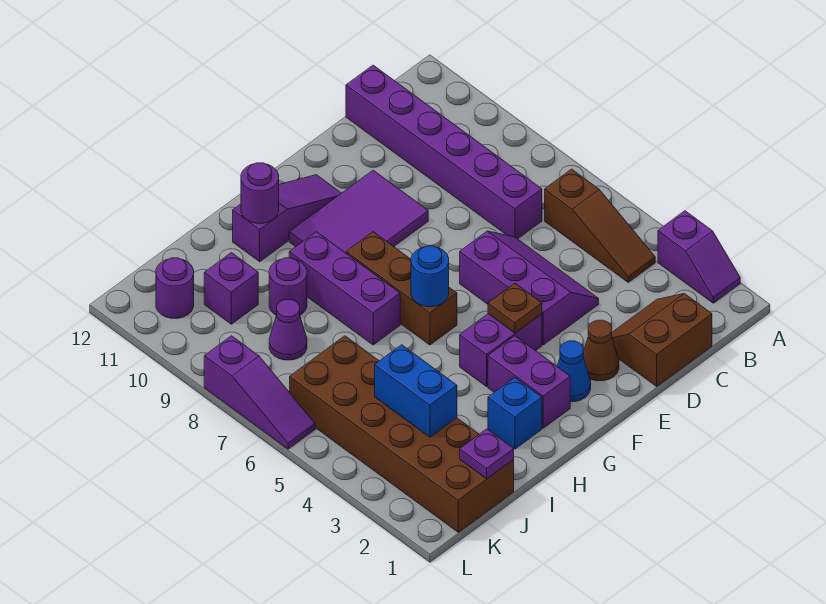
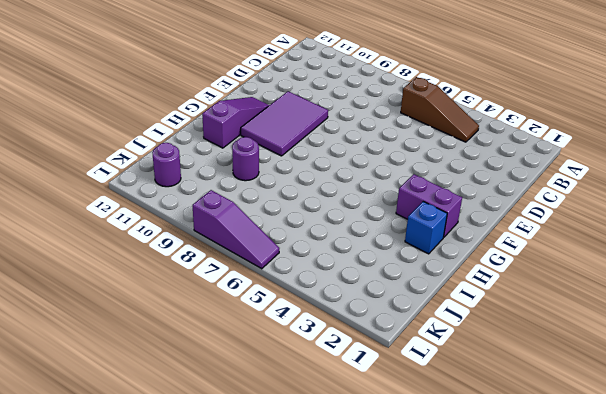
none -> purple slope A2:A3 level 1 top 3
none -> brown slope C1:D2 level 1 top 1
none -> purple brick C7:C12 level 1

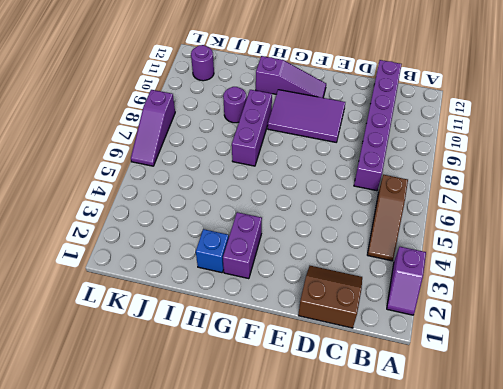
none -> purple slope D4:E6 level 1 top E
none -> brown cone E2 level 1
none -> blue cone F2 level 1

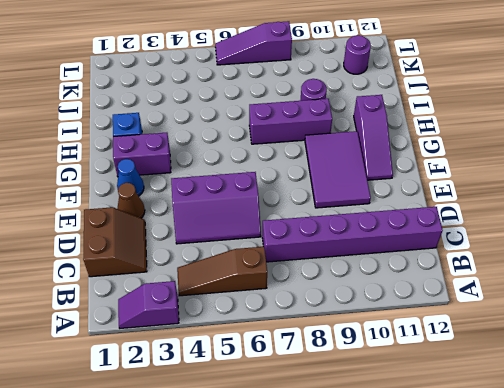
none -> purple brick F4:G4 level 1
none -> brown brick G6:G8 level 1
none -> brown brick J1:K6 level 1

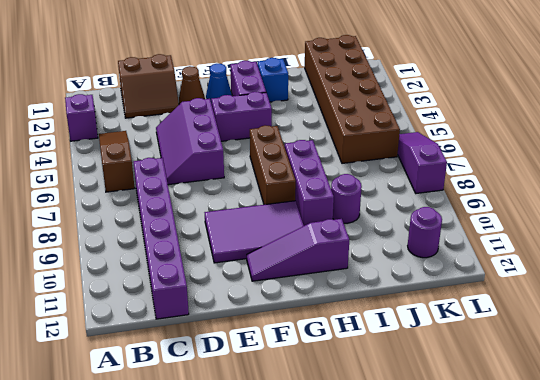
none -> purple cone J8 level 1
none -> purple brick J10 level 1
none -> brown plate F4 level 2

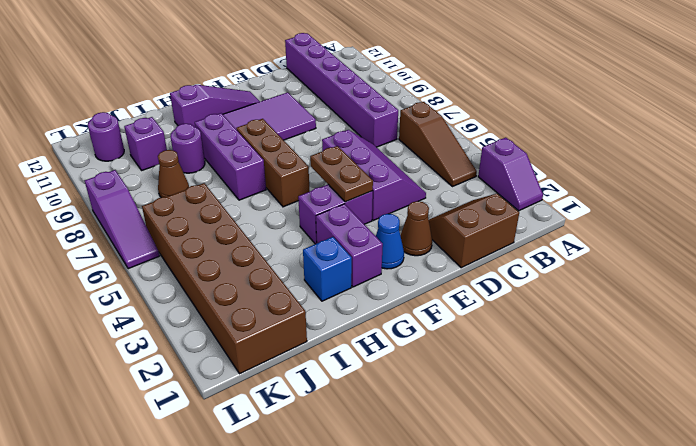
brown plate F4:F5 level 2 -> brown plate F4 level 2
brown cone J8 level 1 -> purple cone J8 level 1
none -> blue round brick G6 level 2
none -> purple round brick H11 level 2
none -> purple plate J1 level 2

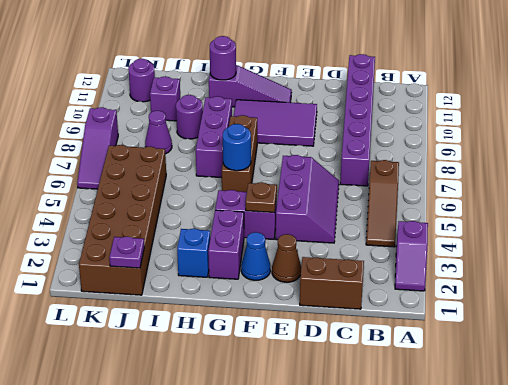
none -> blue brick J3:J4 level 2

